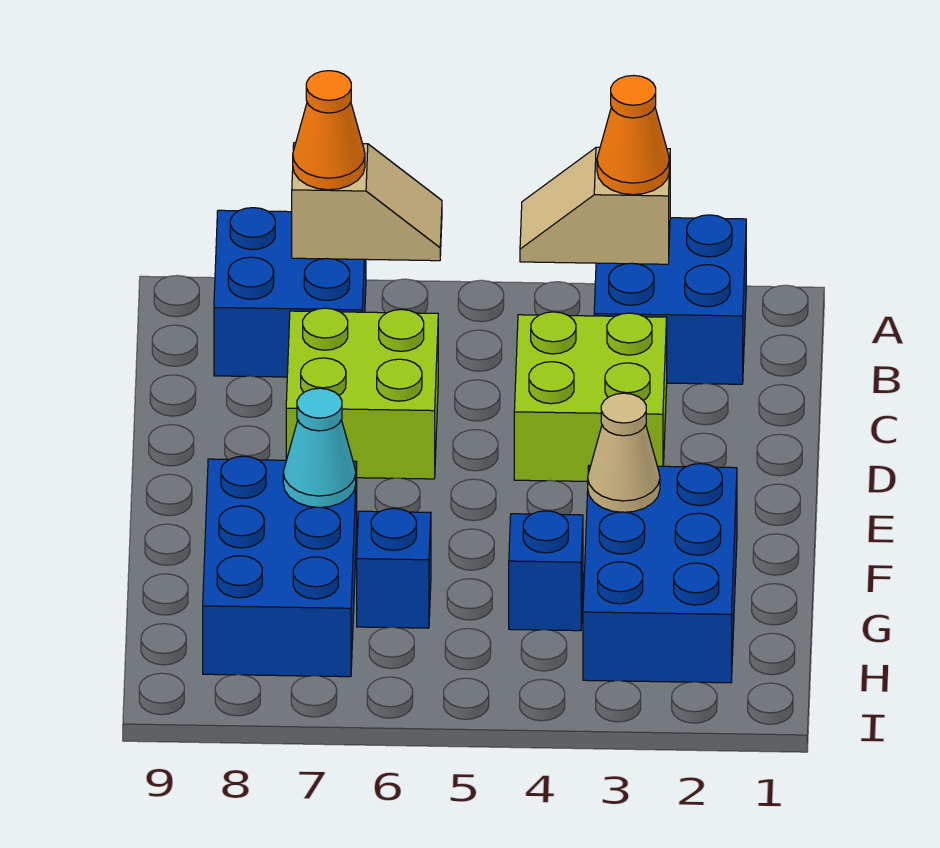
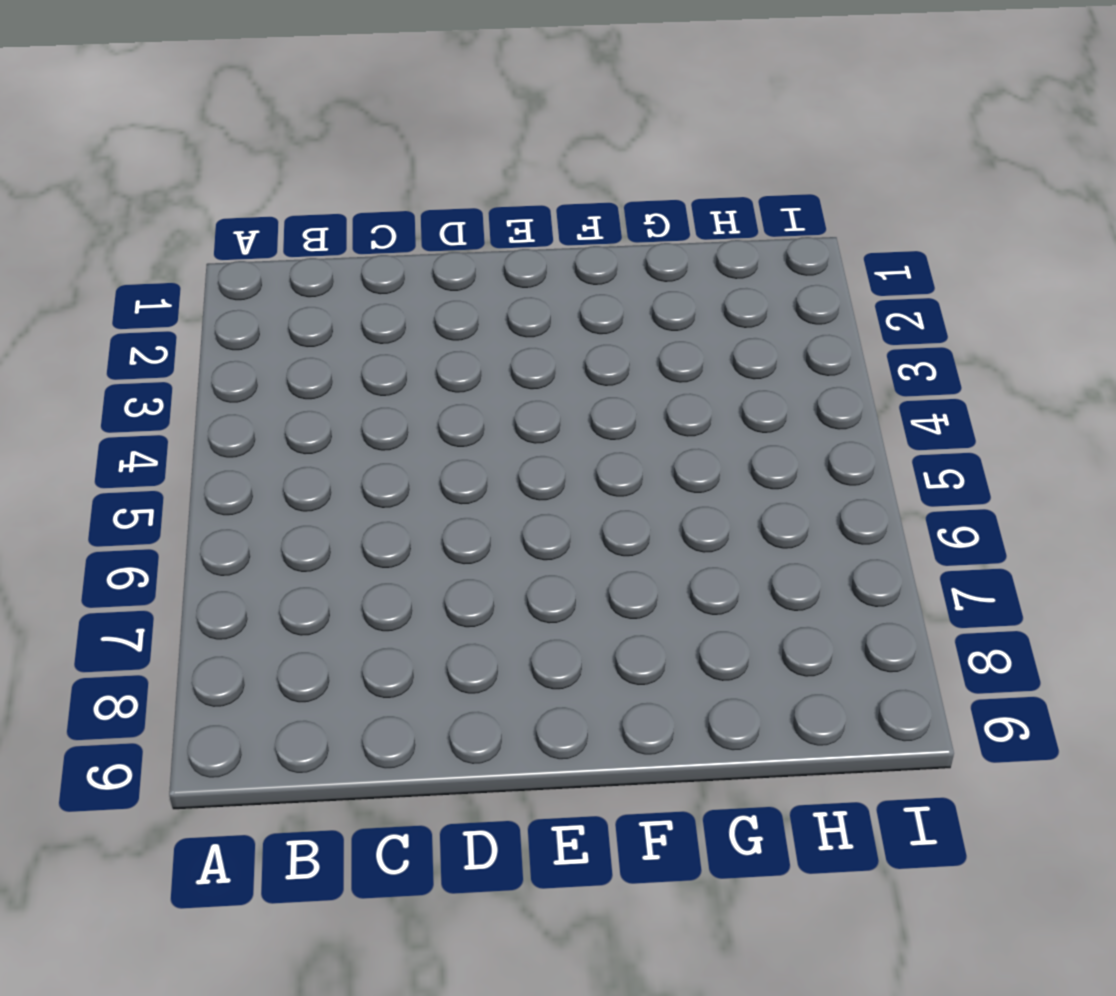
none -> blue brick A2:B3 level 1
none -> blue brick A7:B8 level 1
none -> lime brick C3:D4 level 1

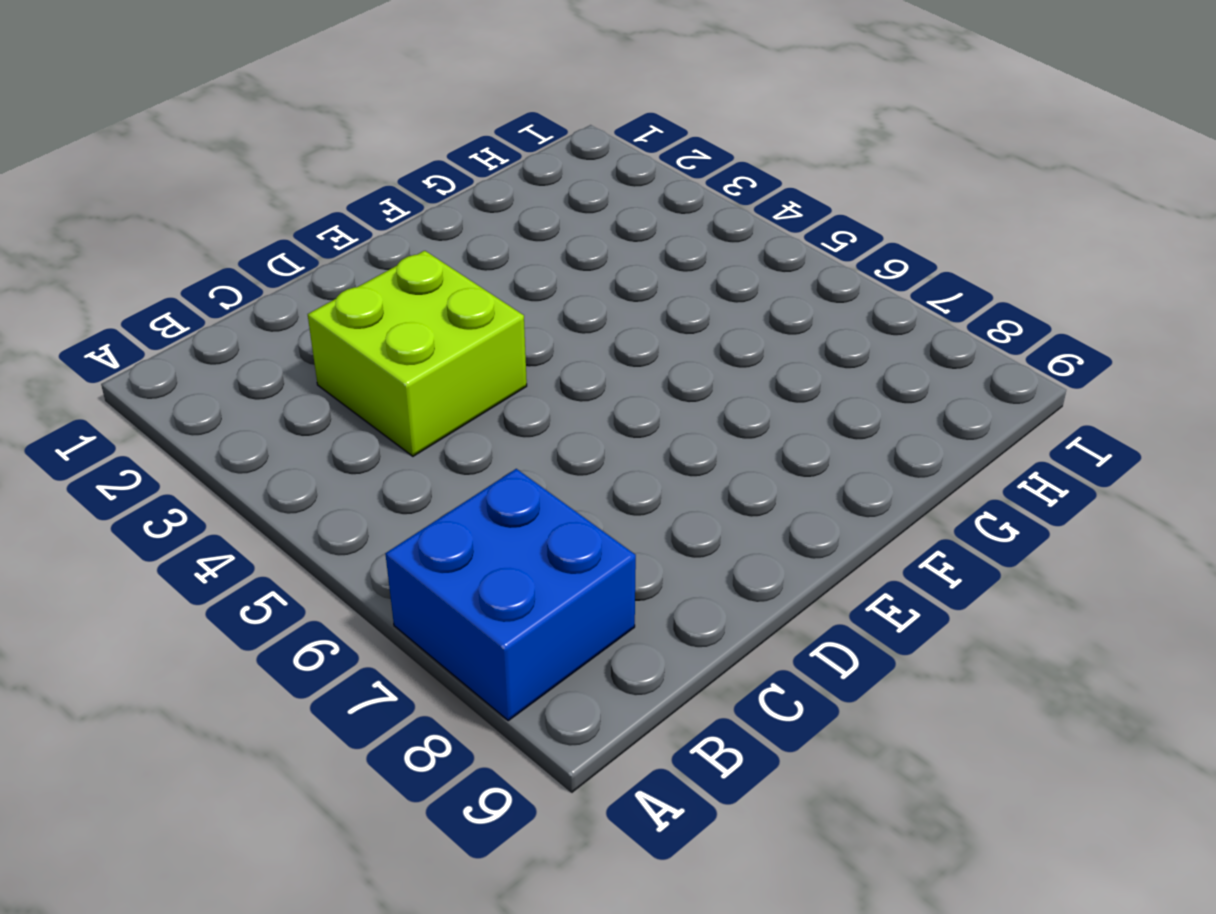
none -> blue brick A2:B3 level 1
none -> lime brick C6:D7 level 1
none -> blue brick F2:H3 level 1

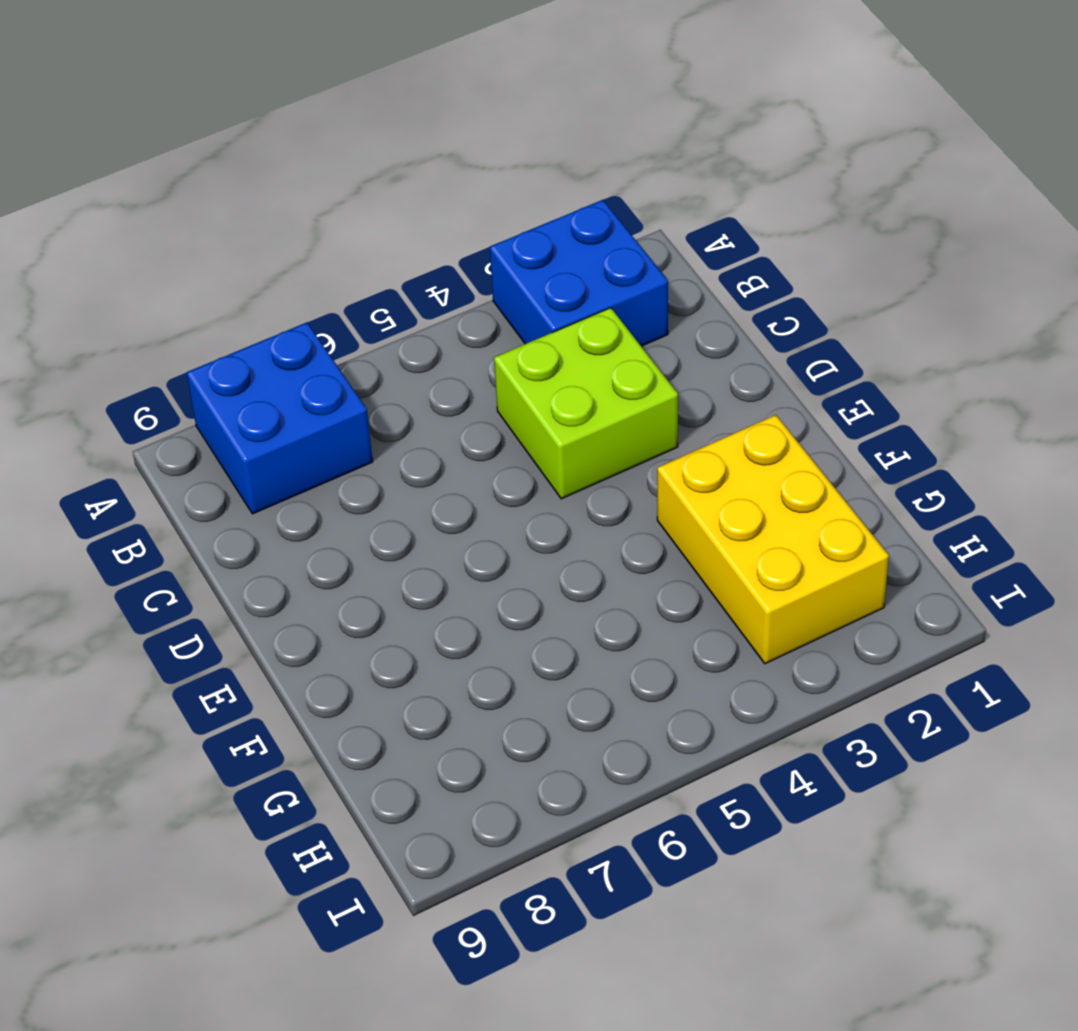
yellow brick F2:H3 level 1 -> blue brick F2:H3 level 1
none -> lime brick C6:D7 level 1
none -> blue brick F7:H8 level 1
none -> blue brick G4 level 1

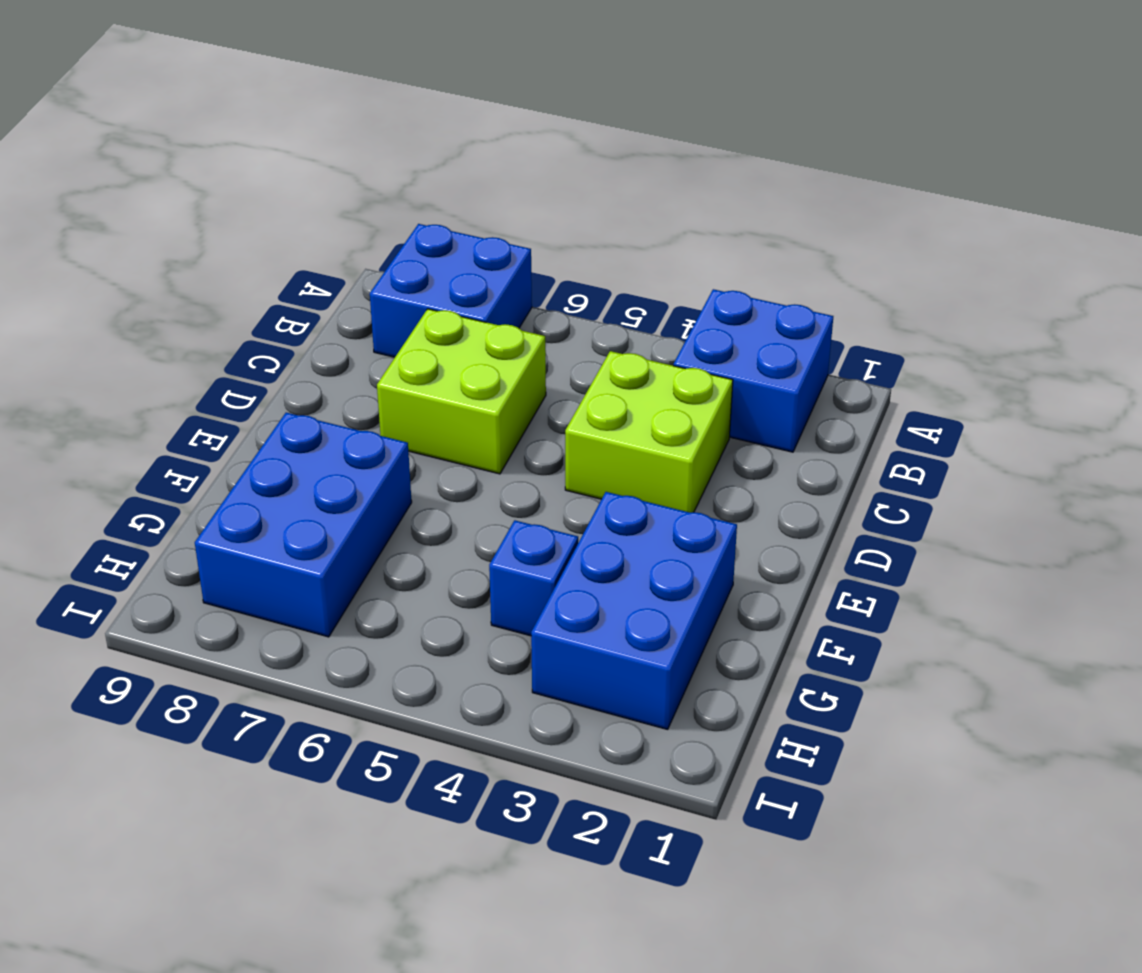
none -> blue brick G6 level 1
none -> tan slope A3:A4 level 2 top 3
none -> tan slope A6:A7 level 2 top 7

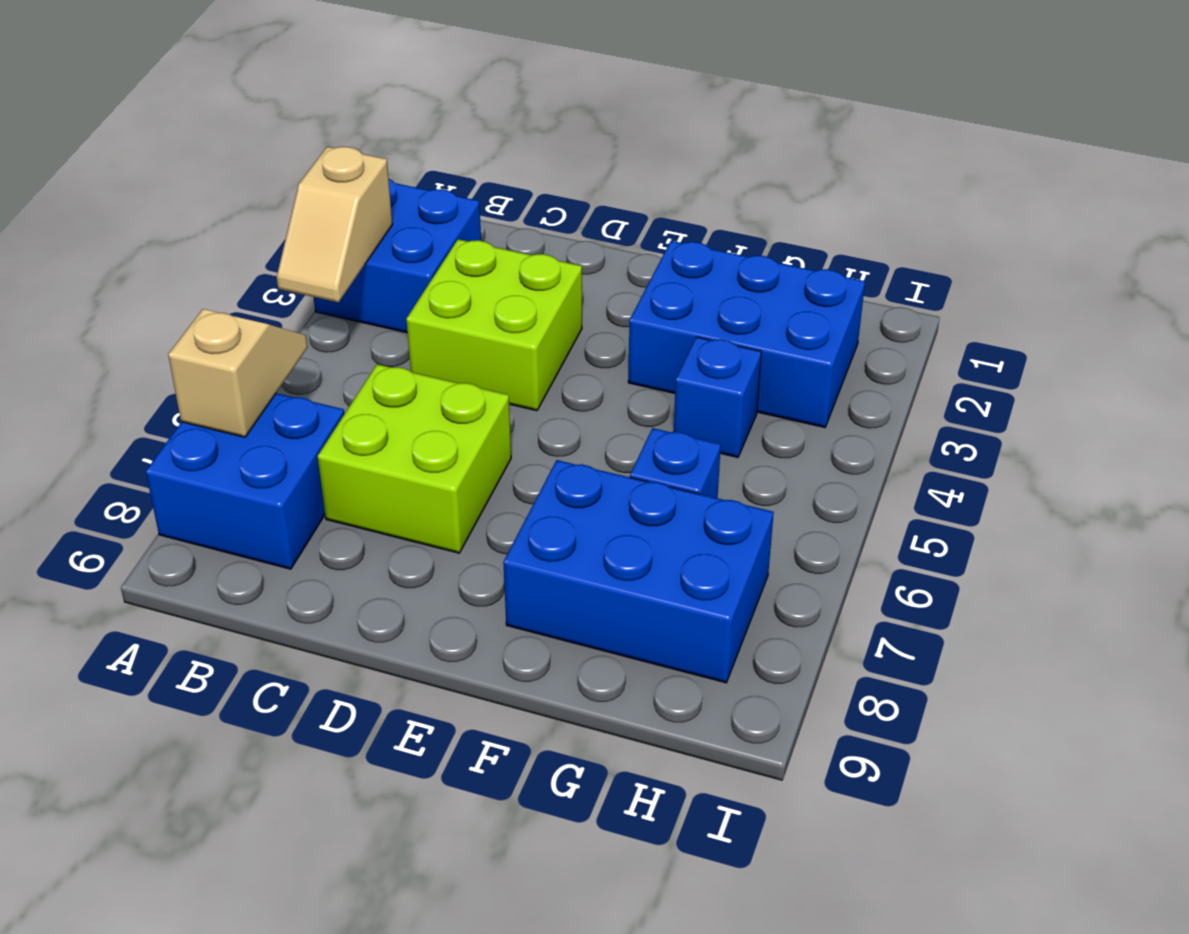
none -> tan cone F3 level 2
none -> cyan cone F7 level 2
none -> orange cone A3 level 3

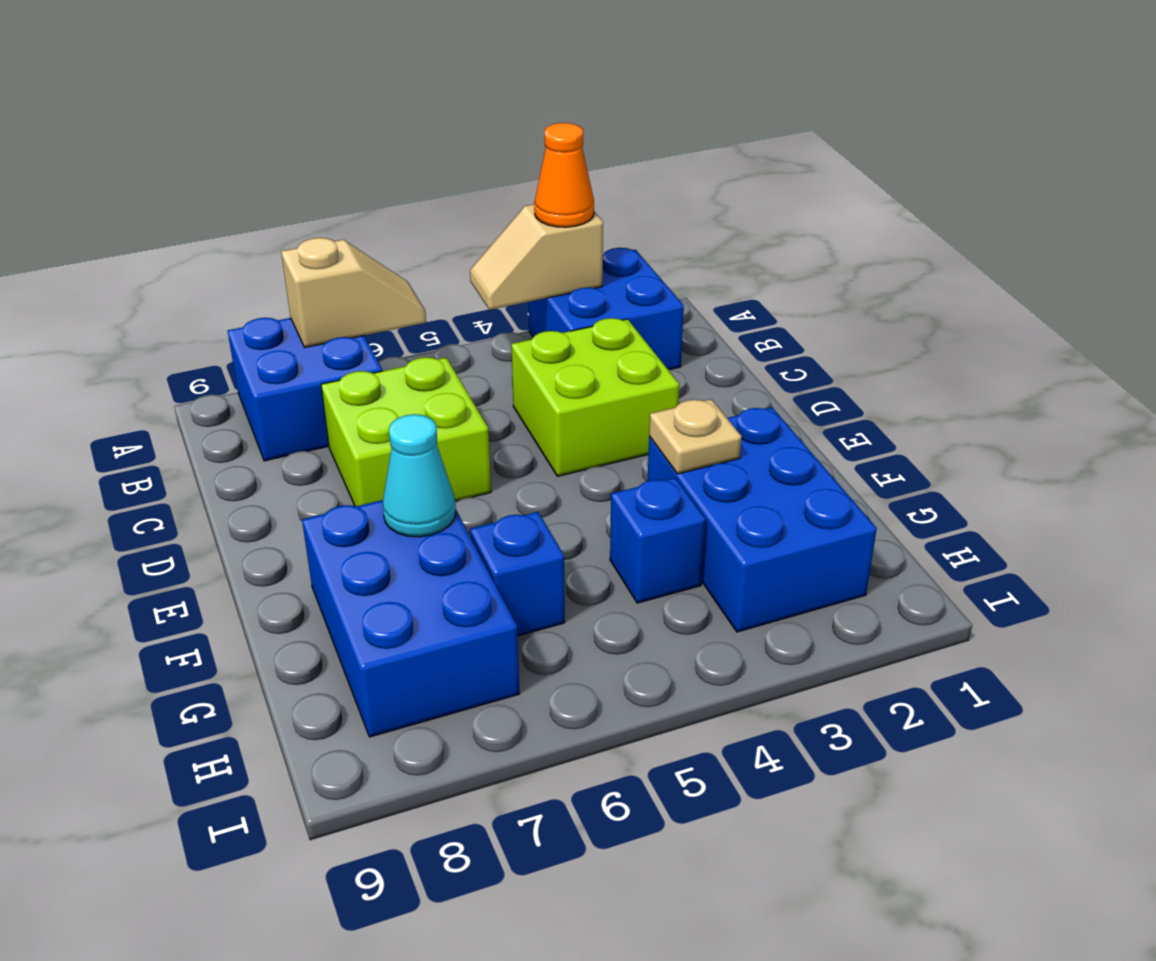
tan plate F3 level 2 -> tan cone F3 level 2
none -> orange cone A7 level 3

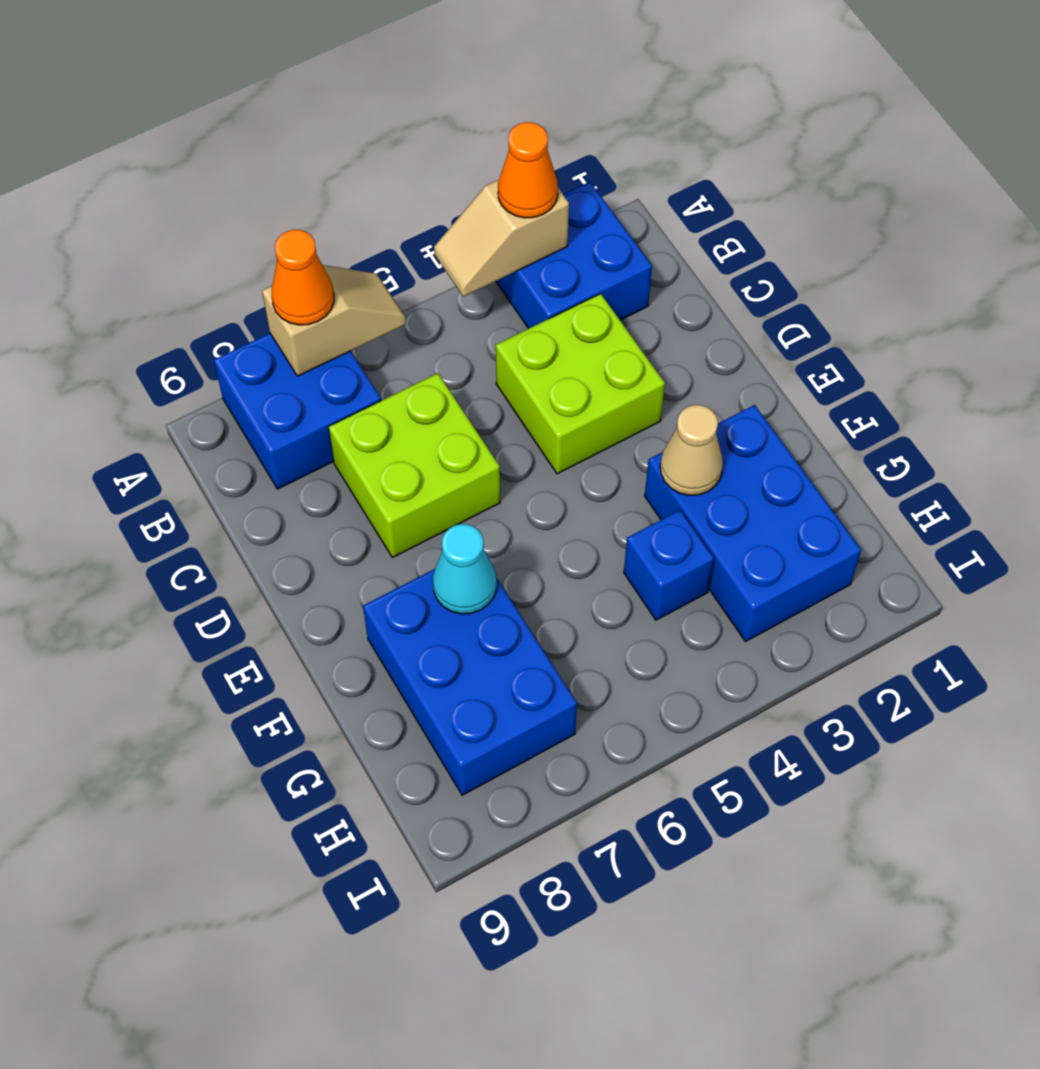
none -> blue brick G6 level 1

